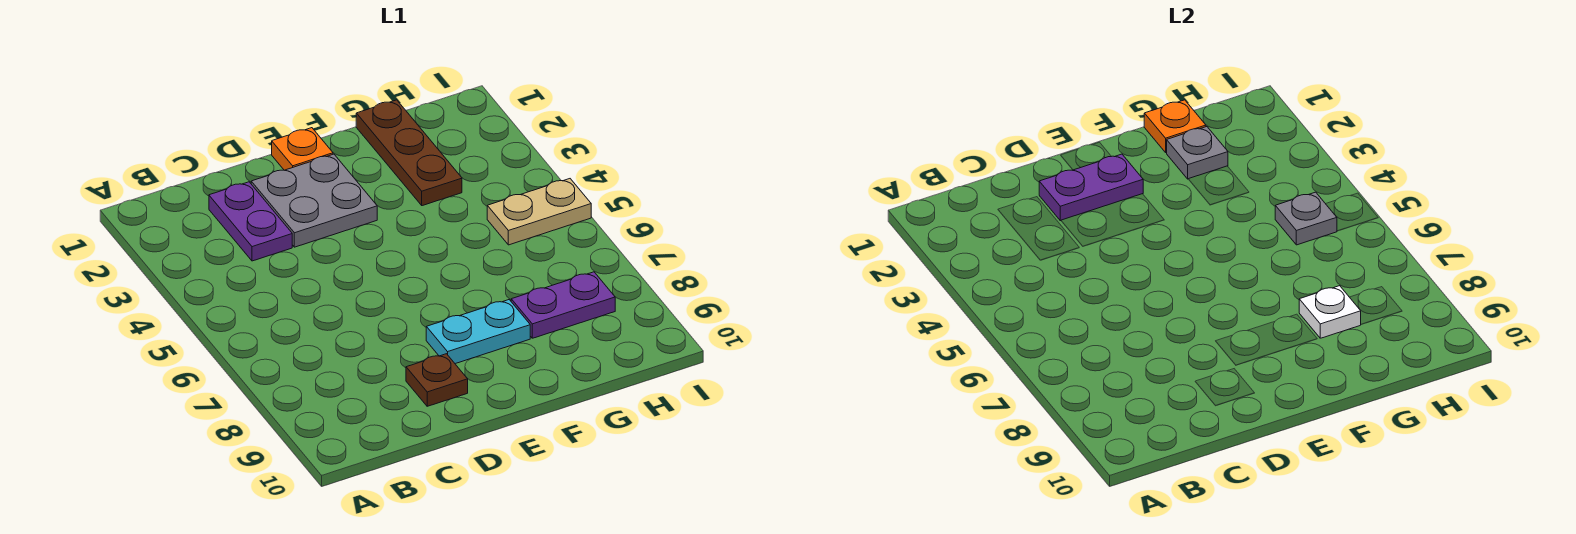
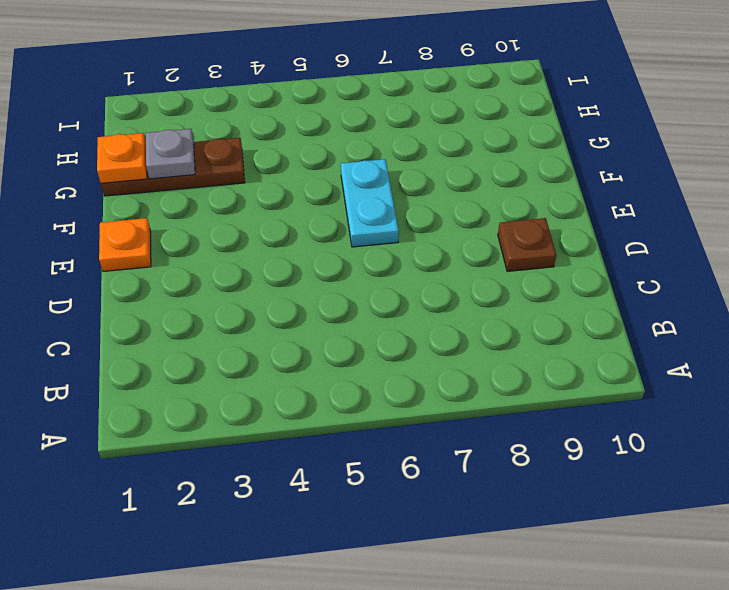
cyan plate E6:F6 level 1 -> cyan plate E8:F8 level 1
none -> purple plate C2:C3 level 1
none -> grey plate D2:E3 level 1
none -> purple plate G8:H8 level 1

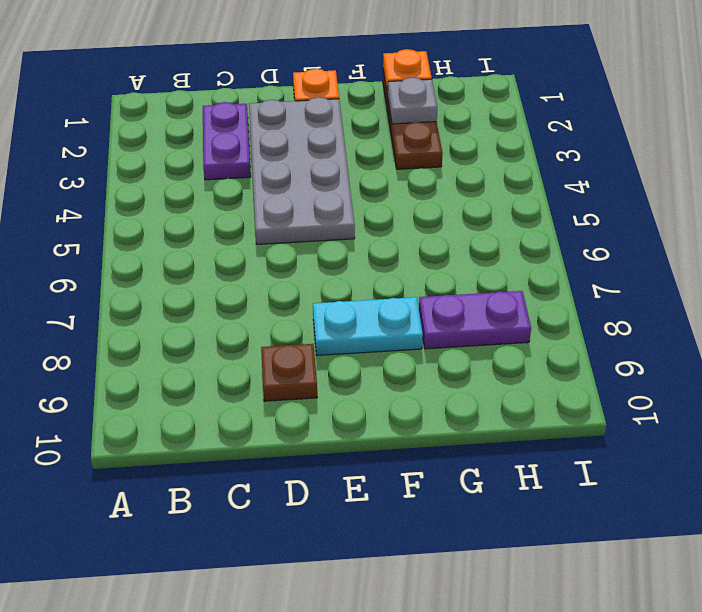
grey plate D2:E5 level 1 -> grey plate D2:E3 level 1
none -> tan plate H5:I5 level 1
none -> purple plate D2:E2 level 2
none -> white plate G8 level 2

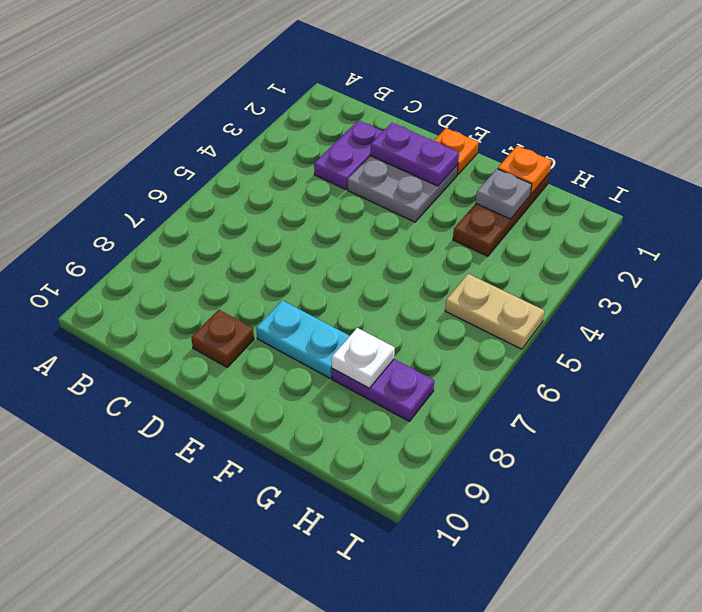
none -> grey plate H5 level 2

